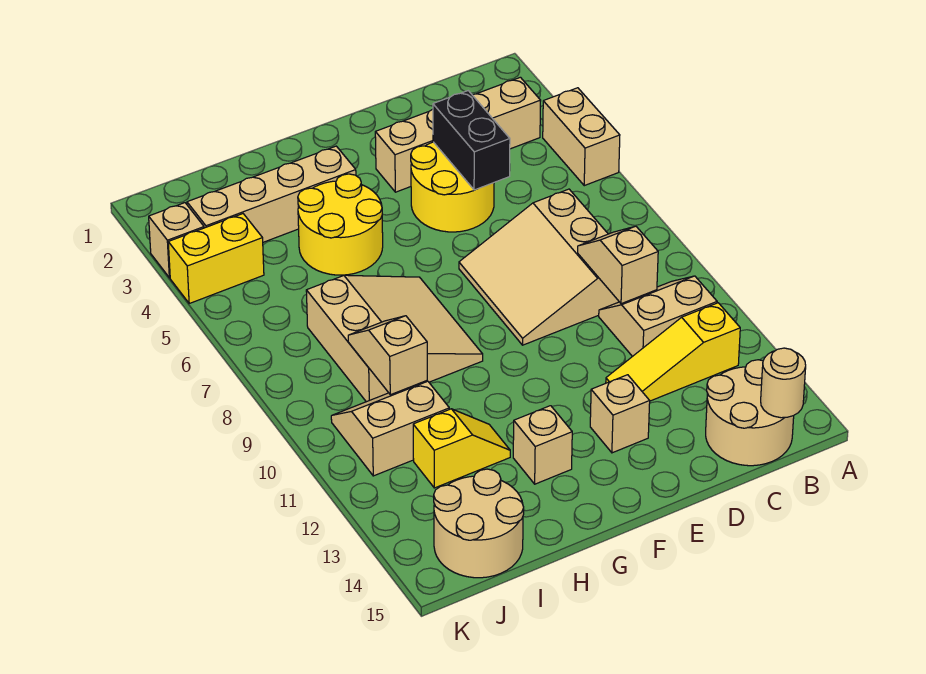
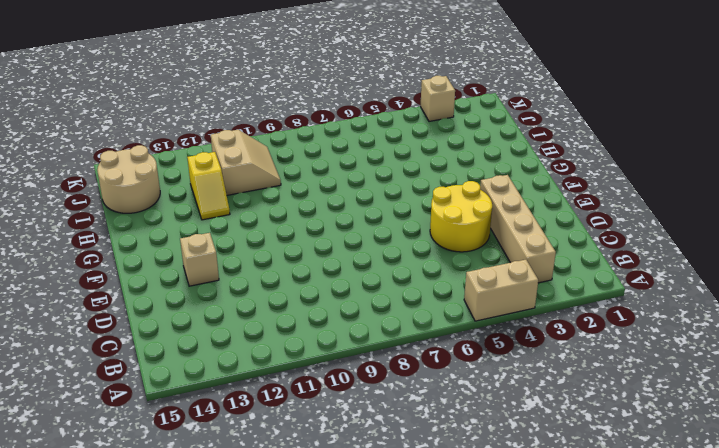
none -> tan slope B10:C11 level 1 top 11
none -> yellow slope B12:D12 level 1 top B
none -> tan round brick B14:C15 level 1

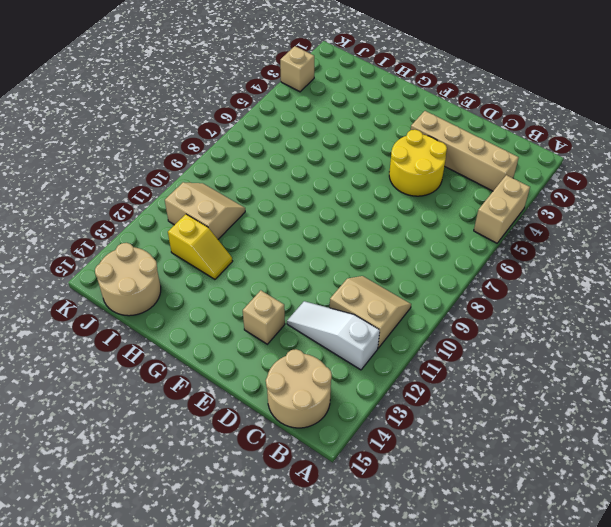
white slope B12:D12 level 1 top B -> yellow slope B12:D12 level 1 top B
none -> tan slope C7:E9 level 1 top C
none -> tan brick G3:J3 level 1
none -> yellow round brick G4:H5 level 1

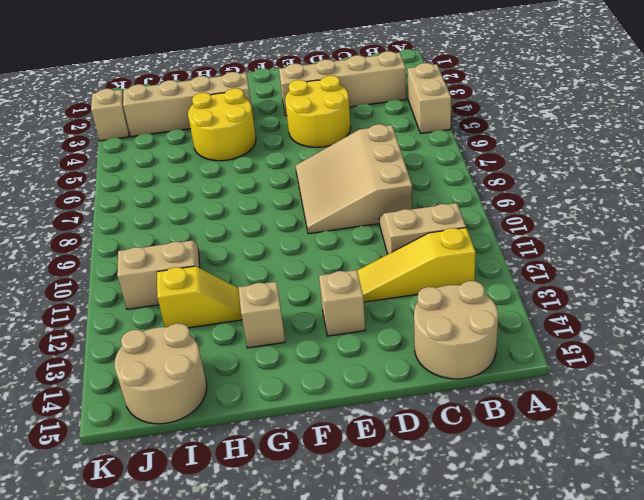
none -> tan slope G7:I9 level 1 top I
none -> yellow brick J4:K4 level 1
none -> tan round brick B15 level 2

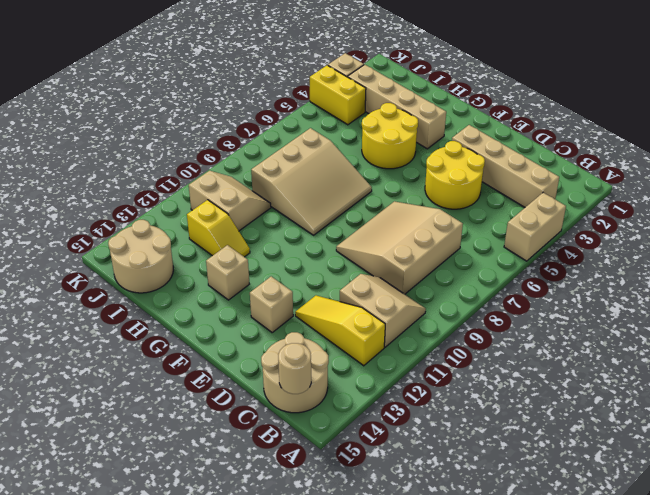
none -> tan slope C9:C10 level 2 top 10
none -> black brick D4:D5 level 2
none -> tan slope I9:I10 level 2 top 10

